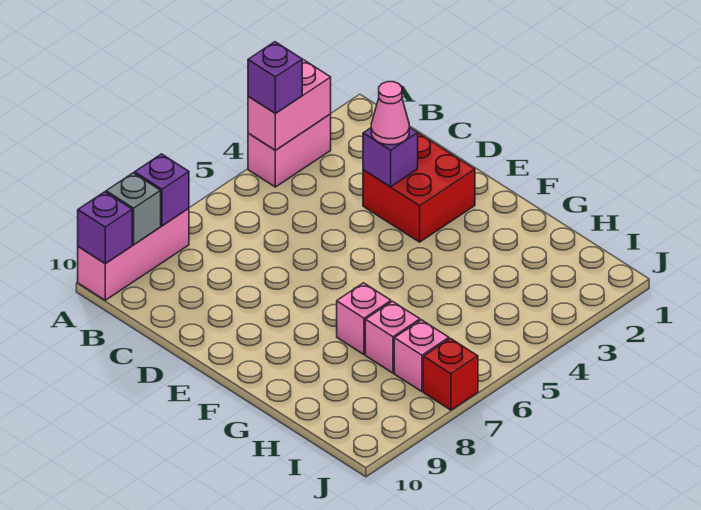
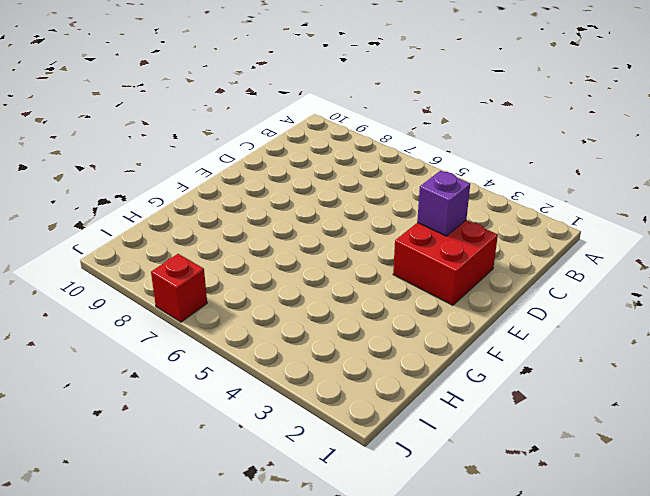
none -> pink brick A3:A4 level 1
none -> pink brick A8:A10 level 1
none -> pink brick G7 level 1

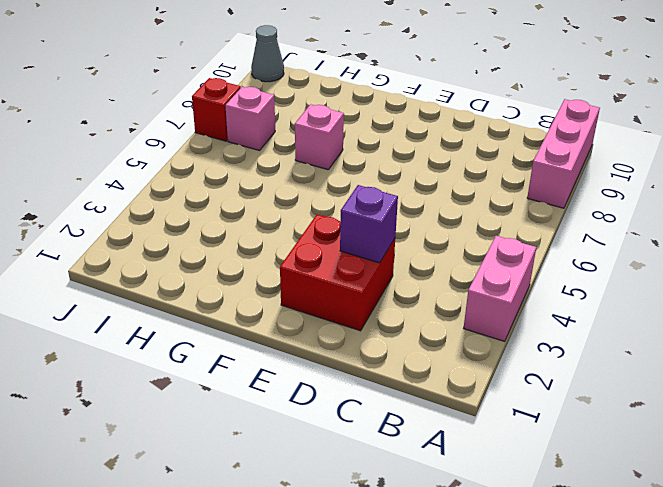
grey cone J10 level 1 -> none
none -> pink brick H7 level 1
none -> pink brick A3:A4 level 2
none -> purple brick A8 level 2

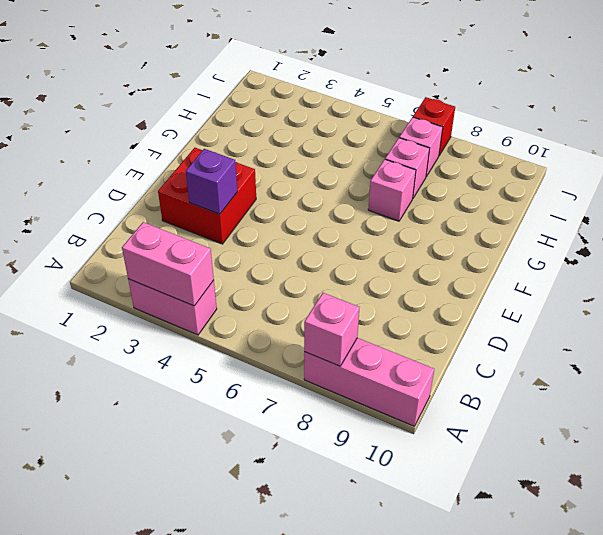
pink brick A8 level 2 -> purple brick A8 level 2
none -> grey brick A9 level 2
none -> purple brick A10 level 2
none -> purple brick A4 level 3

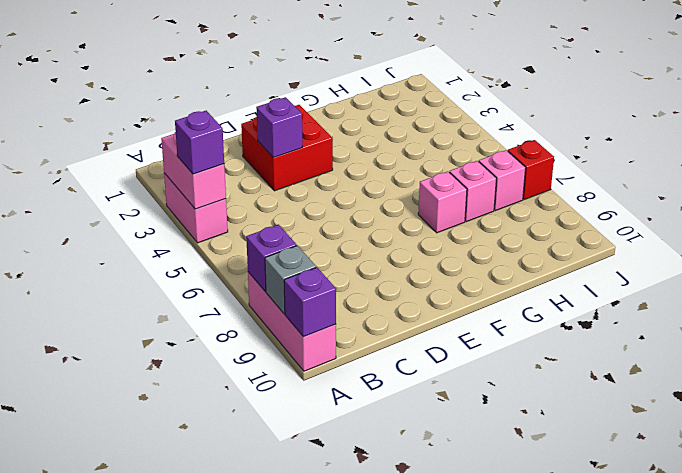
none -> pink cone D3 level 3

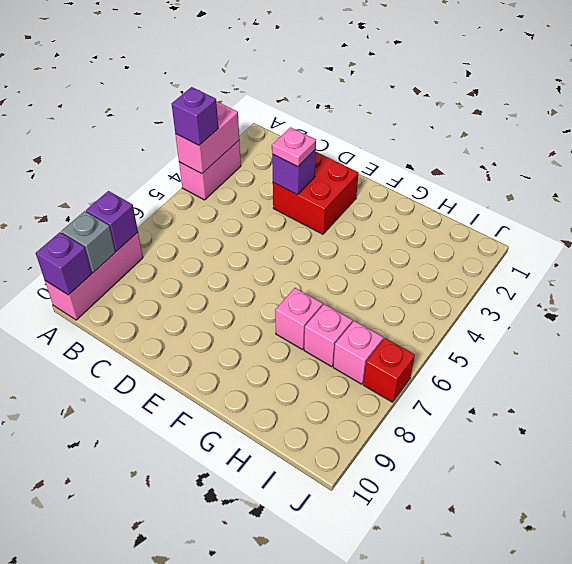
pink plate D3 level 3 -> pink cone D3 level 3

